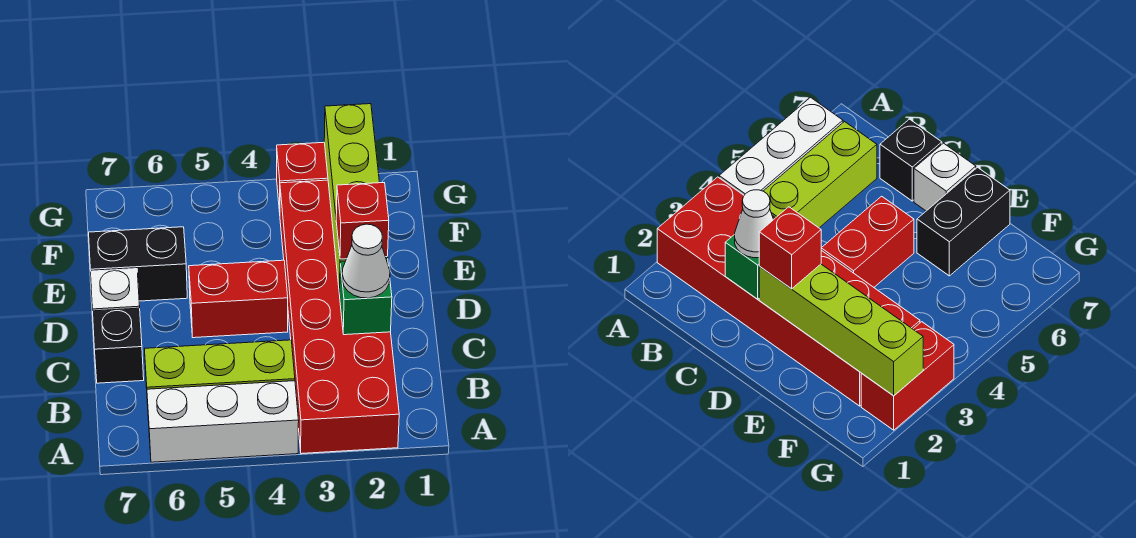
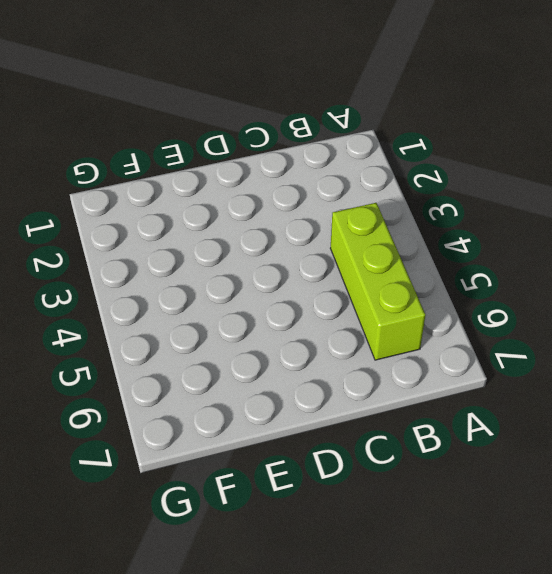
none -> red brick A2:F3 level 1
none -> white brick A4:A6 level 1
none -> black brick C7 level 1

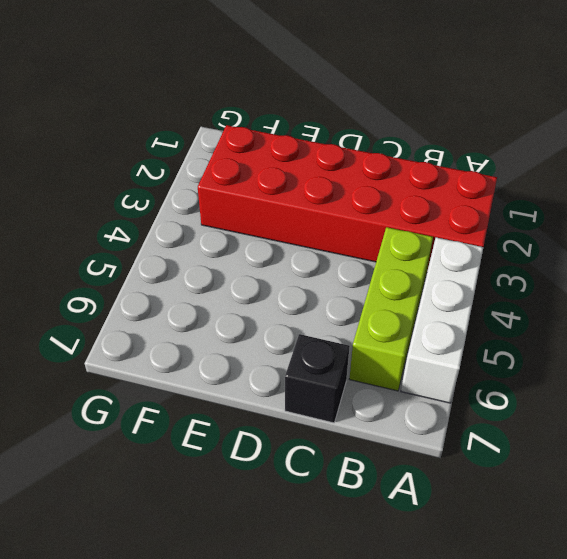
none -> red brick D4:D5 level 1
none -> white brick D7 level 1
none -> black brick E6:E7 level 1

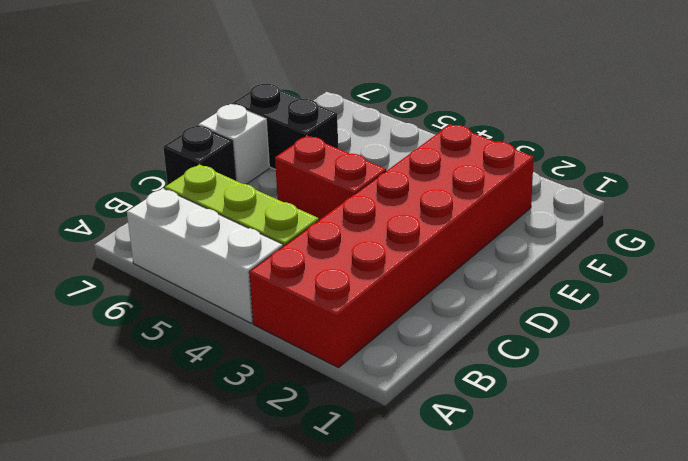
none -> red brick G2:G3 level 1
none -> green brick C2 level 2
none -> lime brick D2:G2 level 2

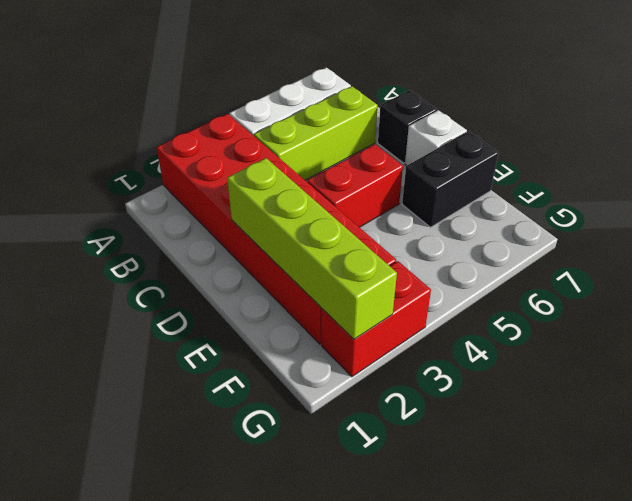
none -> green brick C2 level 2
none -> white cone C2 level 3
none -> red brick D2 level 3

